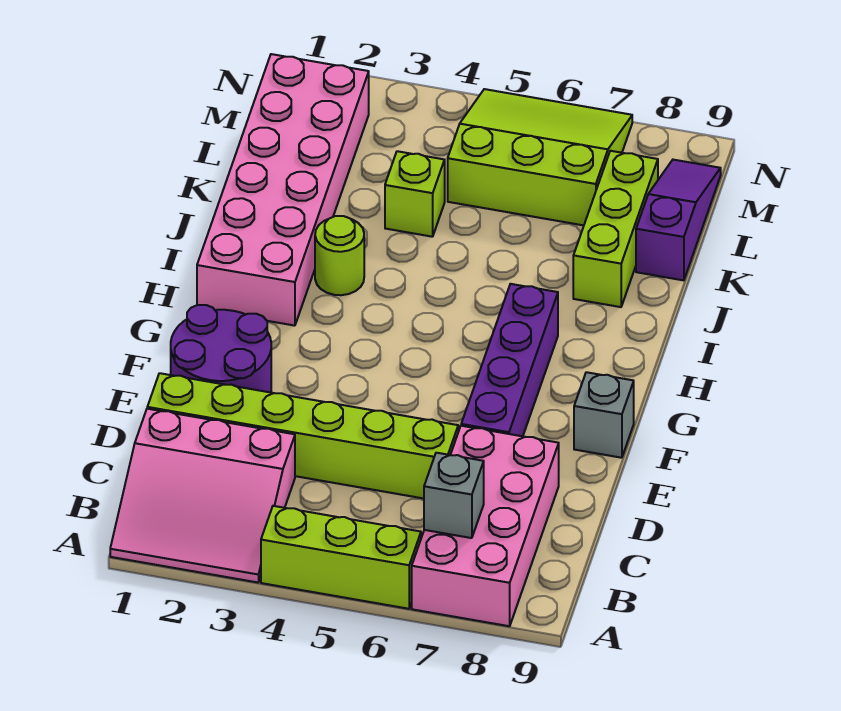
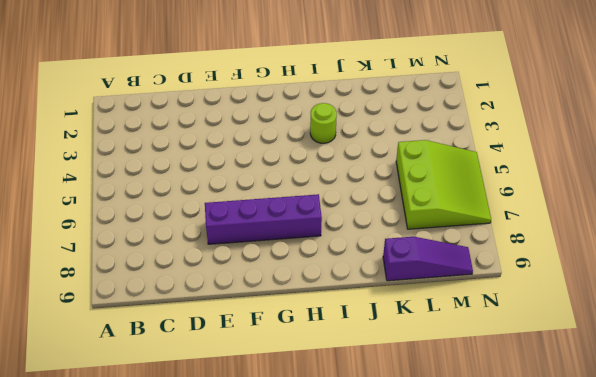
none -> pink slope A1:C3 level 1 top C
none -> lime brick A4:A6 level 1
none -> pink brick A7:D8 level 1

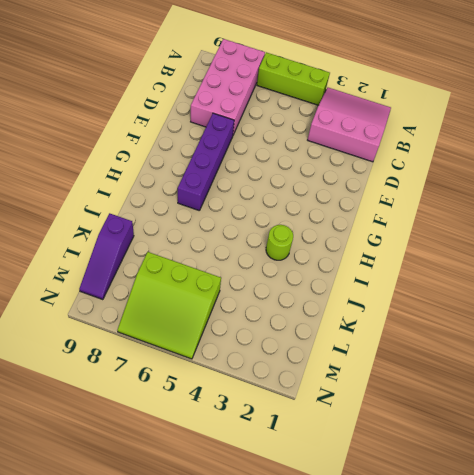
none -> lime brick D1:D6 level 1
none -> purple round brick E1:F2 level 1
none -> grey brick F9 level 1

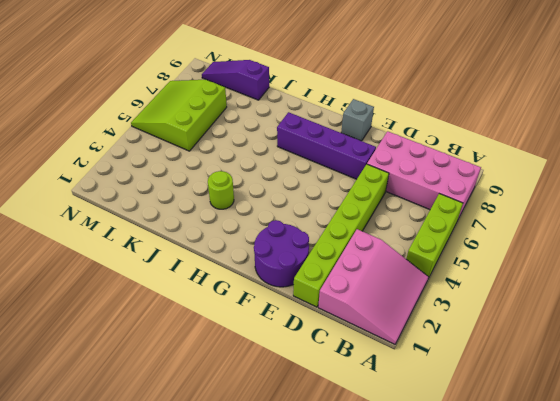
none -> pink brick H1:M2 level 1
none -> lime brick J8:L8 level 1
none -> lime brick K4 level 1

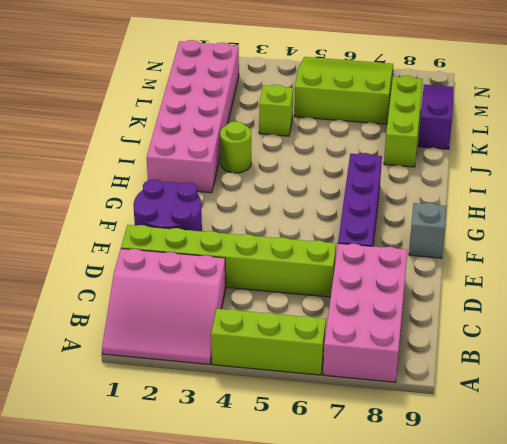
none -> grey brick B7 level 2

